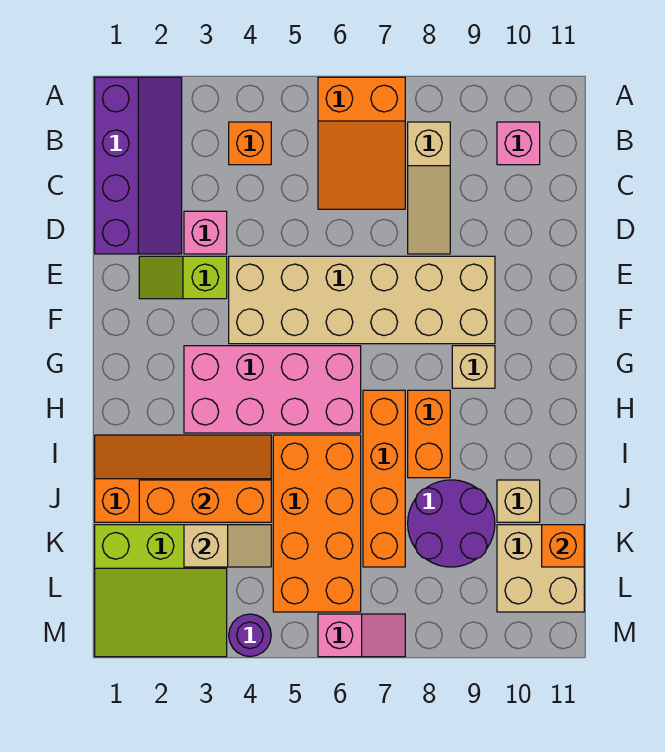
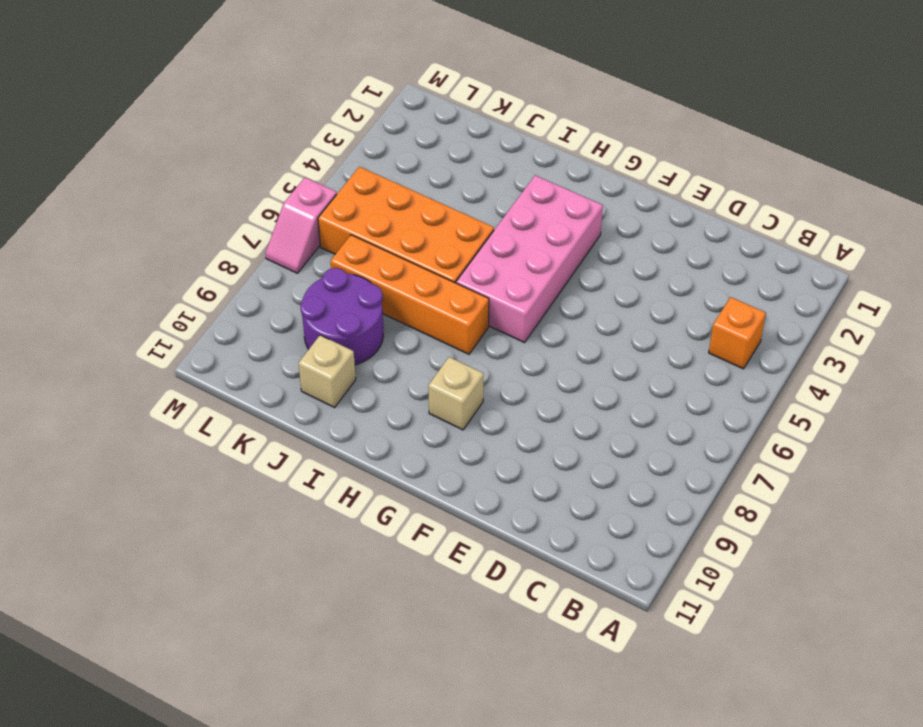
none -> purple slope A1:D2 level 1 top 1
none -> orange slope A6:C7 level 1 top A
none -> tan slope B8:D8 level 1 top B

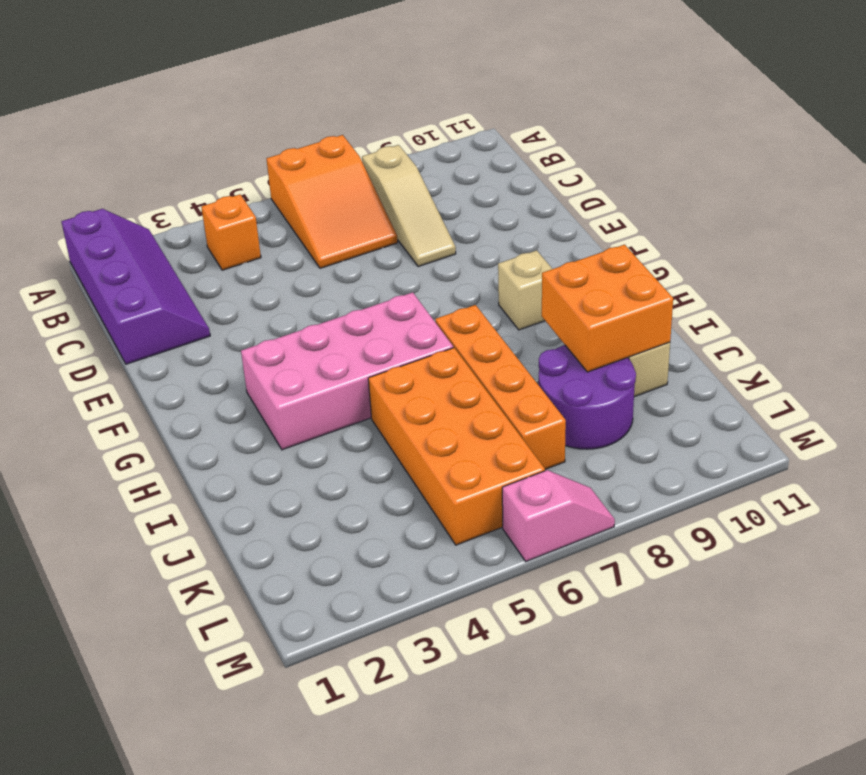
orange brick I9:J10 level 2 -> none
none -> pink brick B10 level 1
none -> pink brick D3 level 1
none -> lime slope E2:E3 level 1 top 3

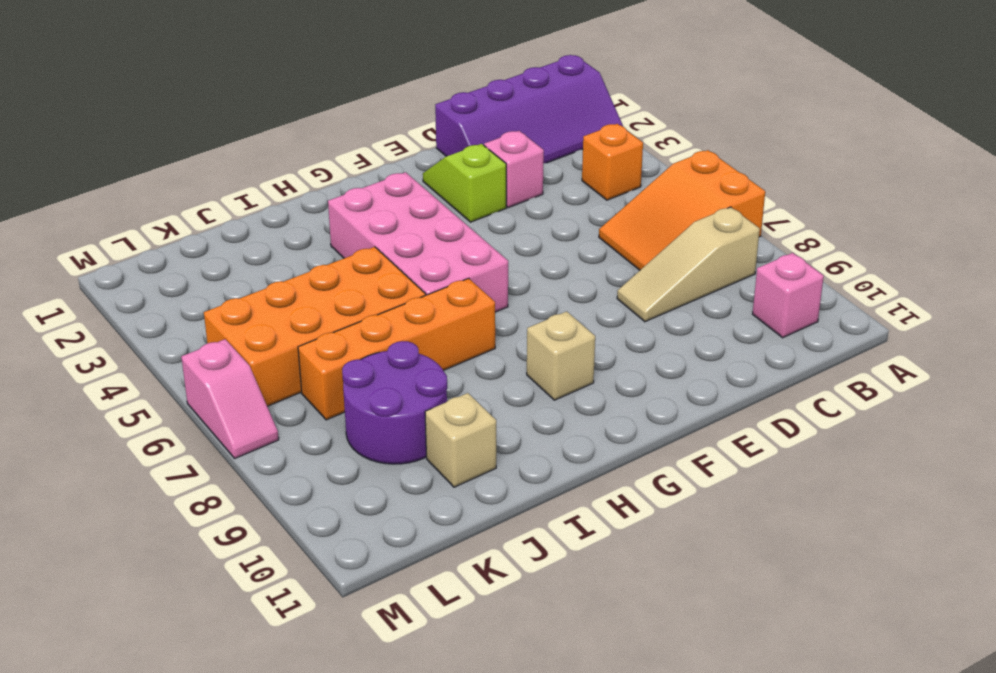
none -> tan brick E4:F9 level 1
none -> orange brick H8:I8 level 1
none -> orange slope I1:J4 level 1 top J

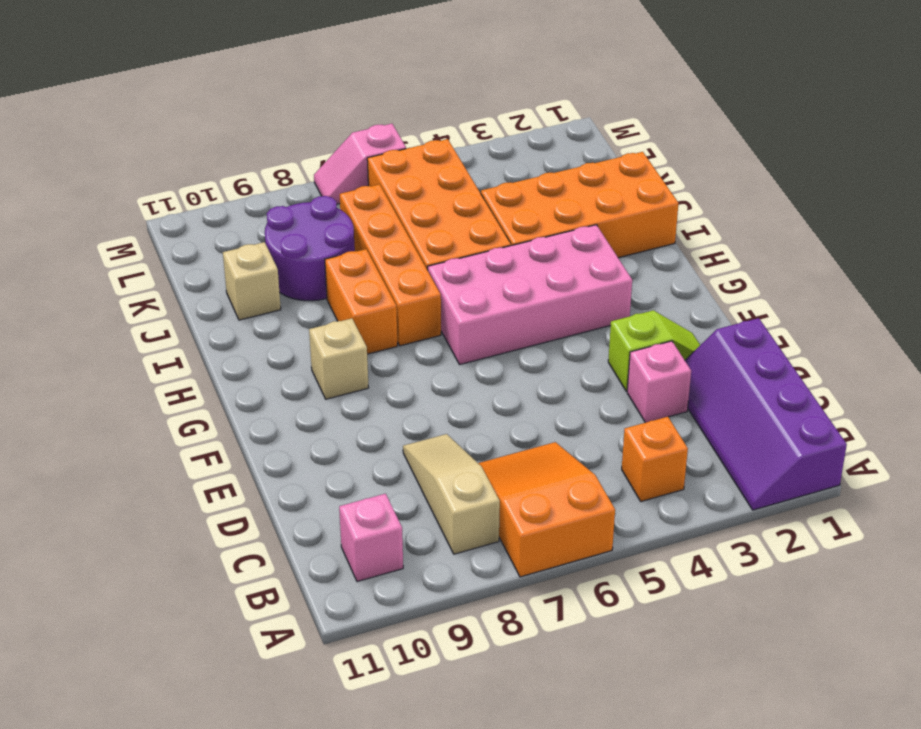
orange brick I1:J4 level 1 -> orange slope I1:J4 level 1 top J
none -> tan brick E4:F9 level 1
none -> lime slope K1:M3 level 1 top K
none -> tan brick K10:L11 level 1

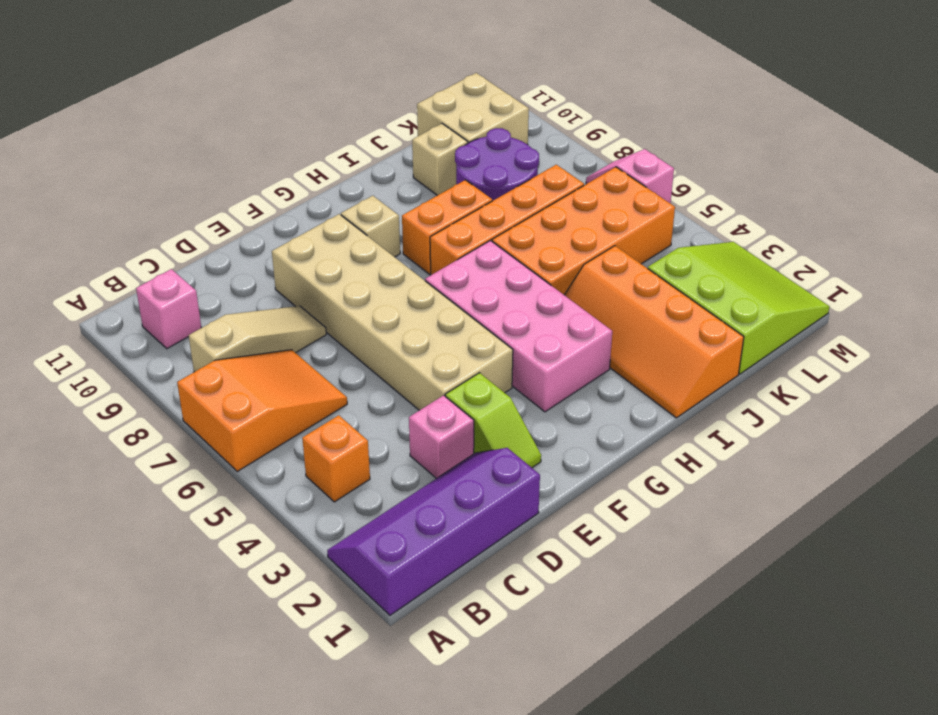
none -> purple round brick M4 level 1
none -> orange brick J2:J4 level 2
none -> tan slope K3:K4 level 2 top 3

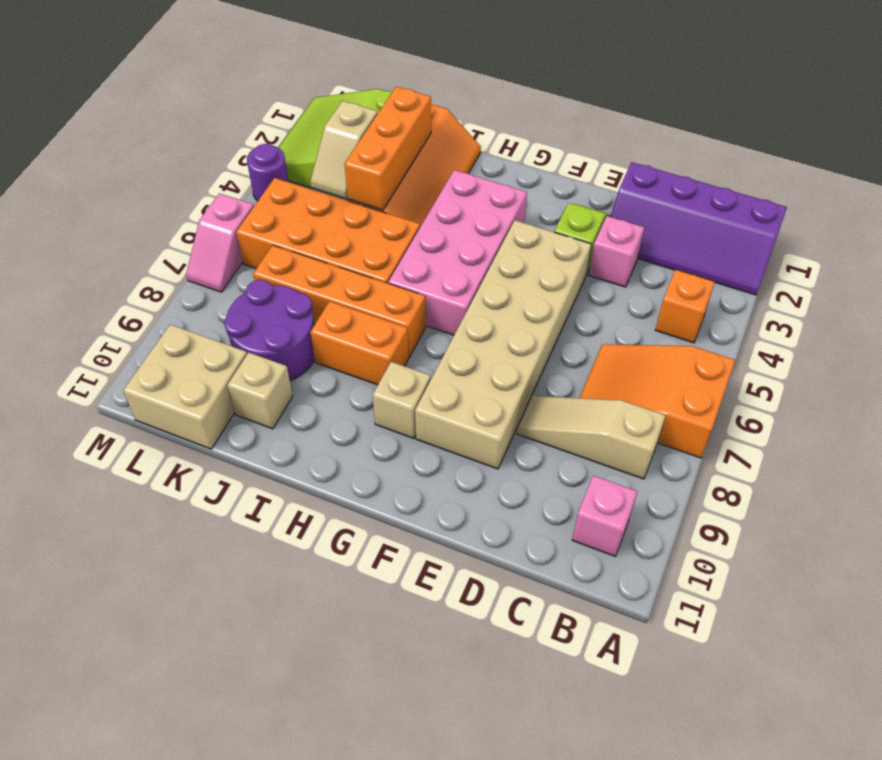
none -> orange brick K11 level 2

